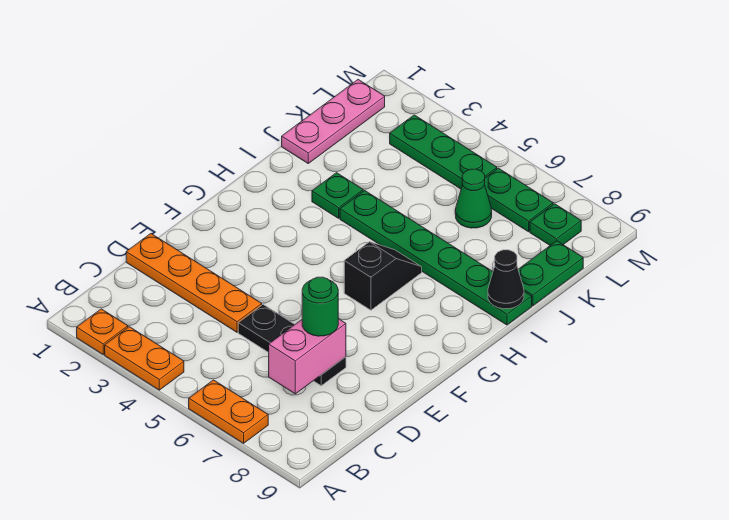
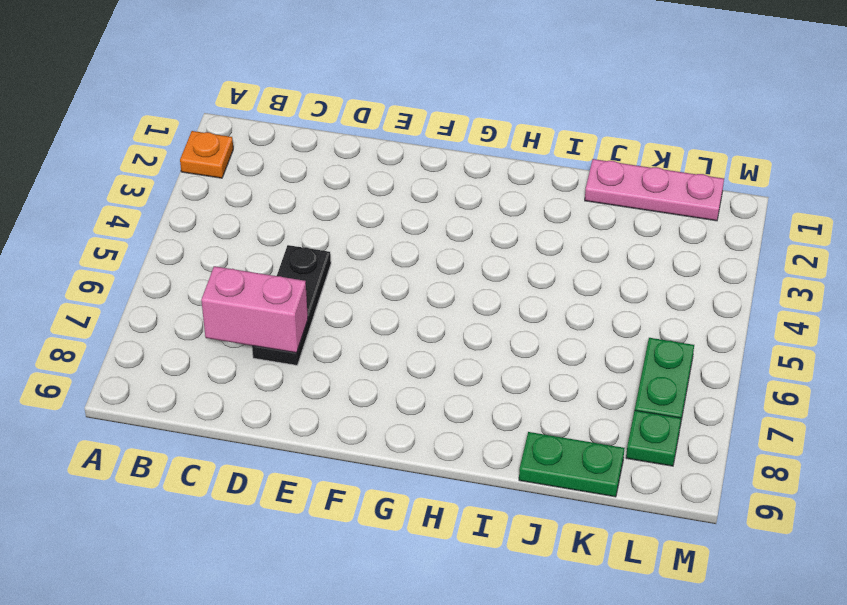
none -> orange plate A3:A4 level 1
none -> orange plate A6:A7 level 1
none -> orange plate D1:D4 level 1

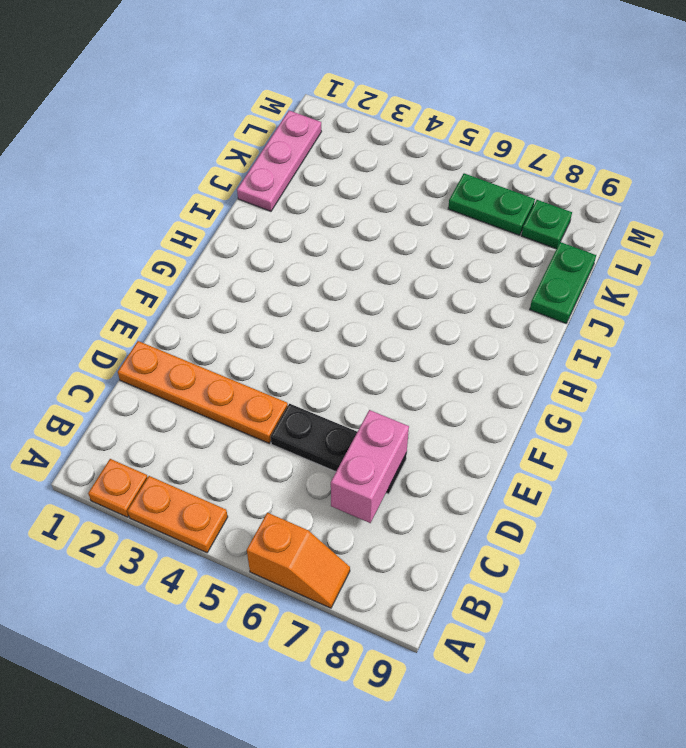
orange slope A6:A7 level 1 top 6 -> orange plate A6:A7 level 1
none -> black slope G6:H6 level 1 top G
none -> green plate I3 level 1
none -> green plate I4:I9 level 1

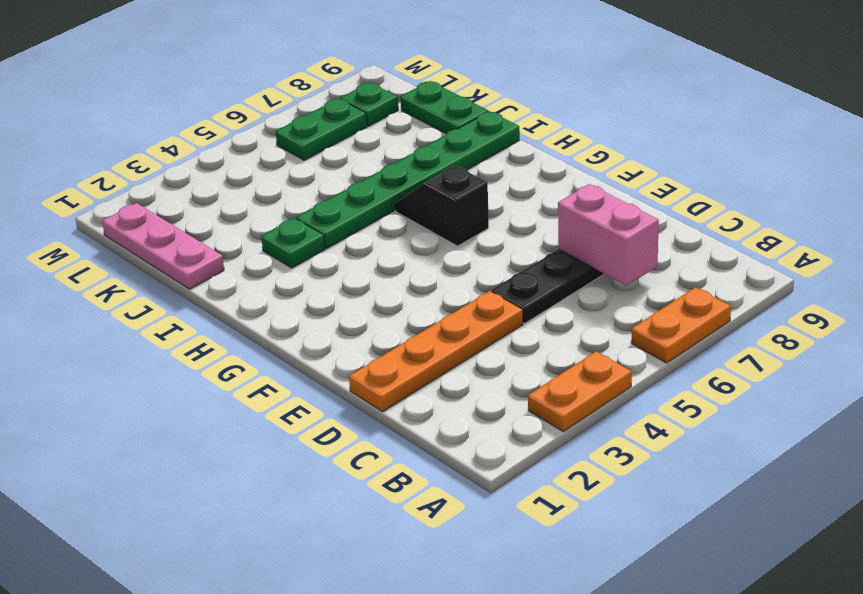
none -> orange plate A2 level 1
none -> green cone K6 level 1
none -> green plate L3:L5 level 1

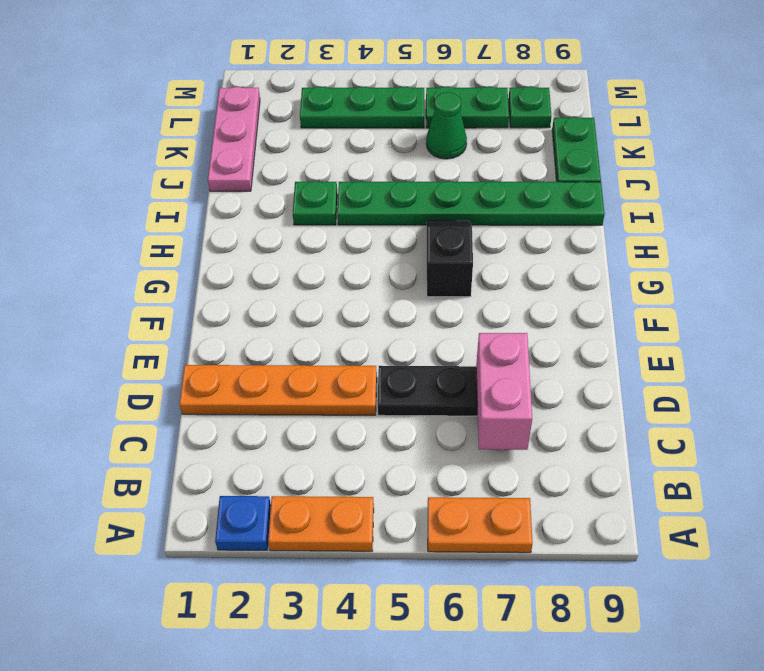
blue plate A2 level 1 -> orange plate A2 level 1
none -> black cone I9 level 2
none -> green round brick D7 level 3

